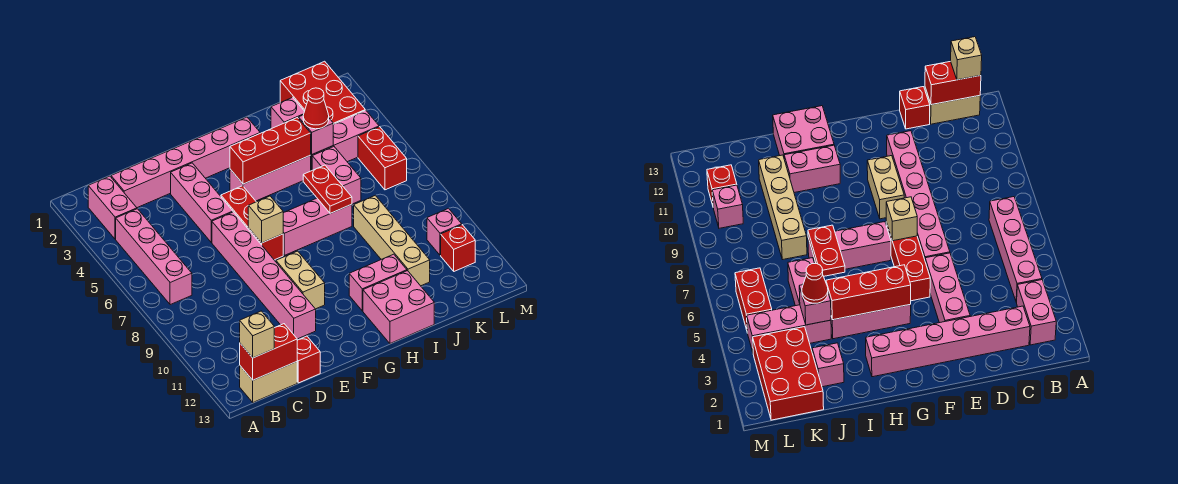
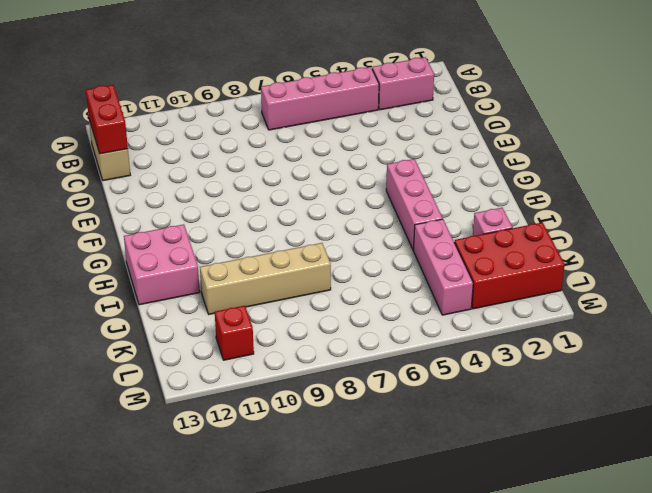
none -> pink brick C2:H2 level 1
none -> red brick D13 level 1
none -> pink brick E3:E5 level 1

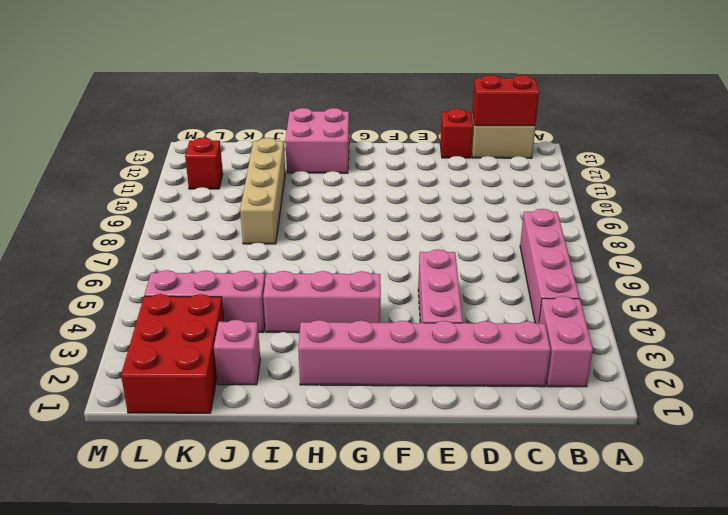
none -> pink brick E6:E11 level 1
none -> red brick F5:F7 level 1
none -> tan brick F9:F10 level 1

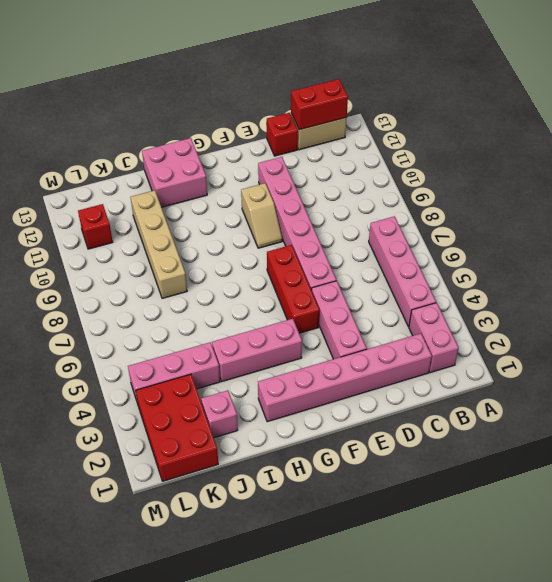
tan slope F9:F10 level 1 top 10 -> tan brick F9:F10 level 1
none -> pink brick G7:I7 level 1
none -> pink brick H11:I11 level 1
none -> pink brick J5:J6 level 1

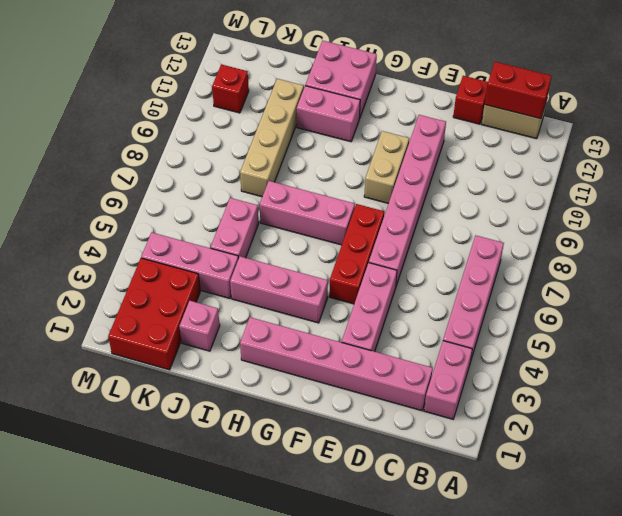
none -> red brick L5:L6 level 1
none -> pink brick L10 level 1
none -> tan brick F7 level 2

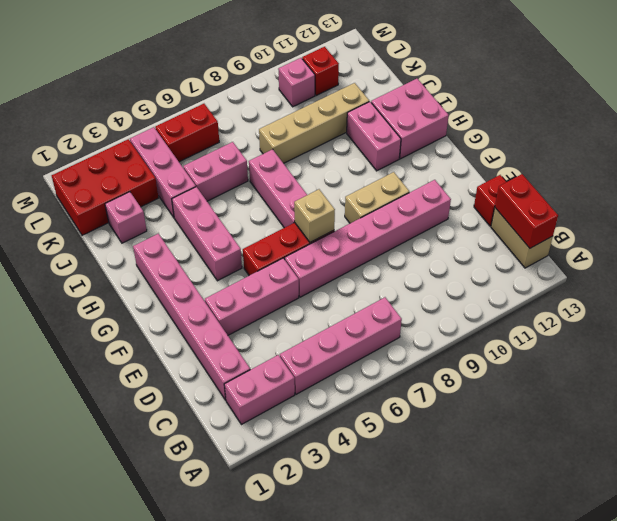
none -> red brick G4:I4 level 2
none -> red plate I6:I7 level 2
none -> pink brick J4 level 2

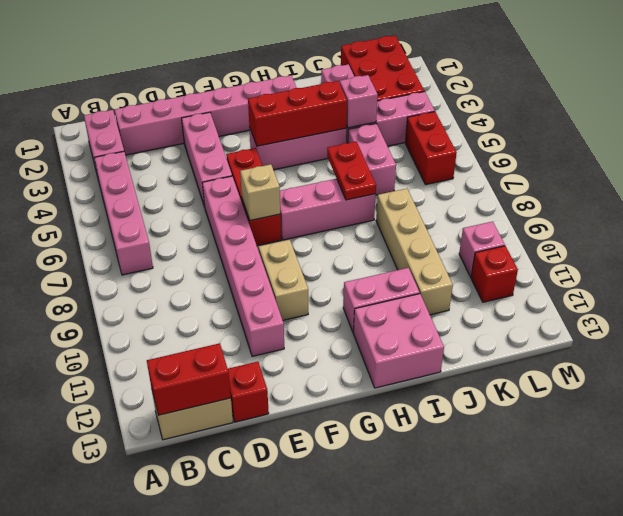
none -> tan brick B13 level 3
none -> red cone J4 level 3

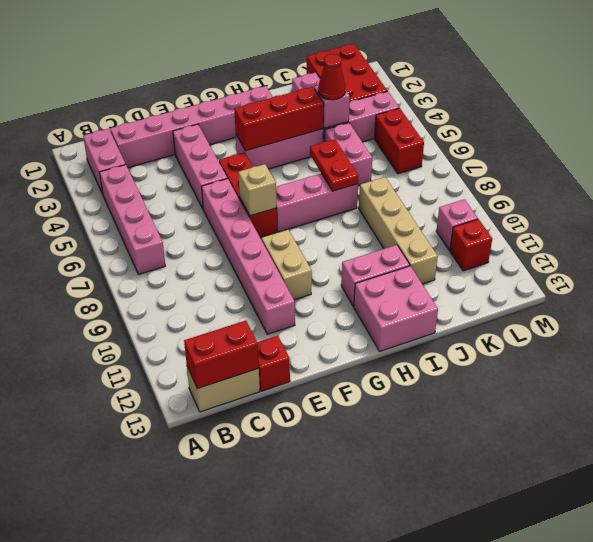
none -> tan brick B13 level 3

